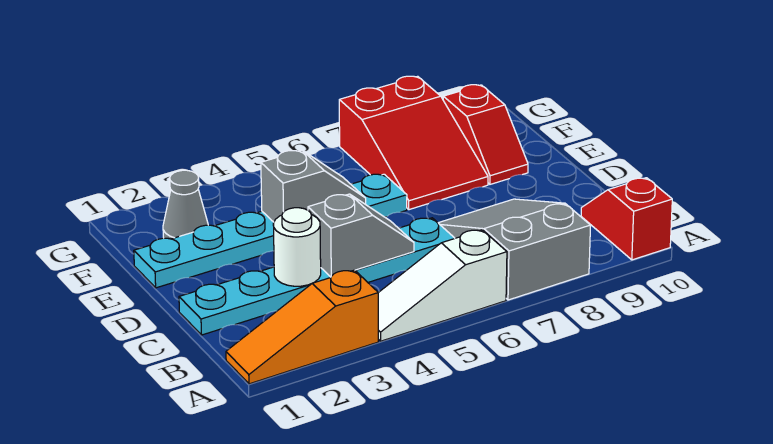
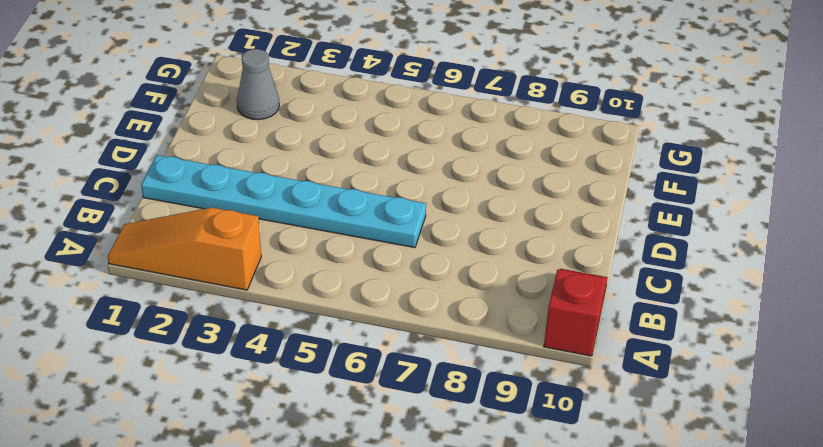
none -> white slope A4:A6 level 1 top 6
none -> grey slope A7:C8 level 1 top A
none -> cyan plate E1:E6 level 1

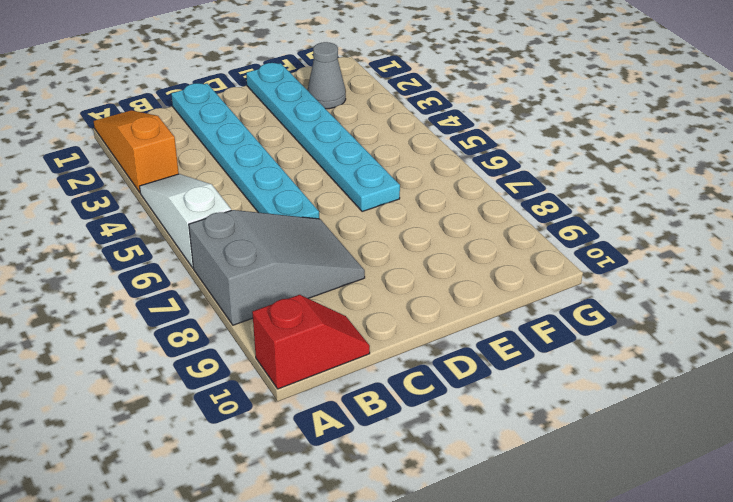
none -> red slope E7:G8 level 1 top G
none -> red slope E9:F9 level 1 top F
none -> white round brick C3 level 2

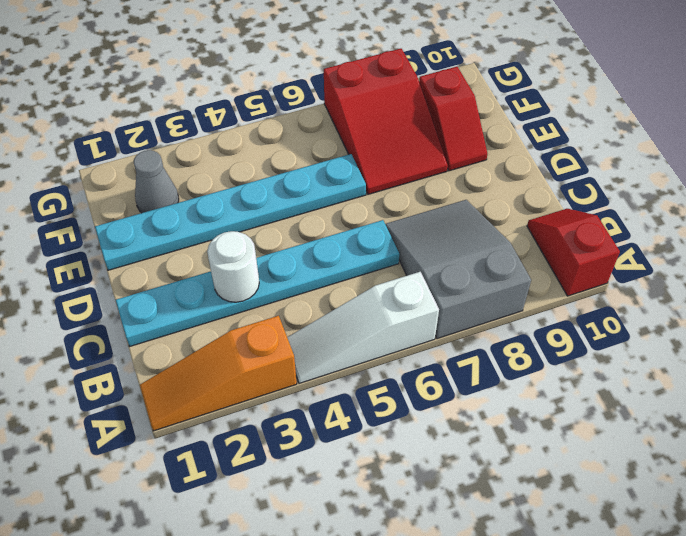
none -> grey slope C4:C5 level 2 top 4
none -> grey slope E4:E5 level 2 top 4

